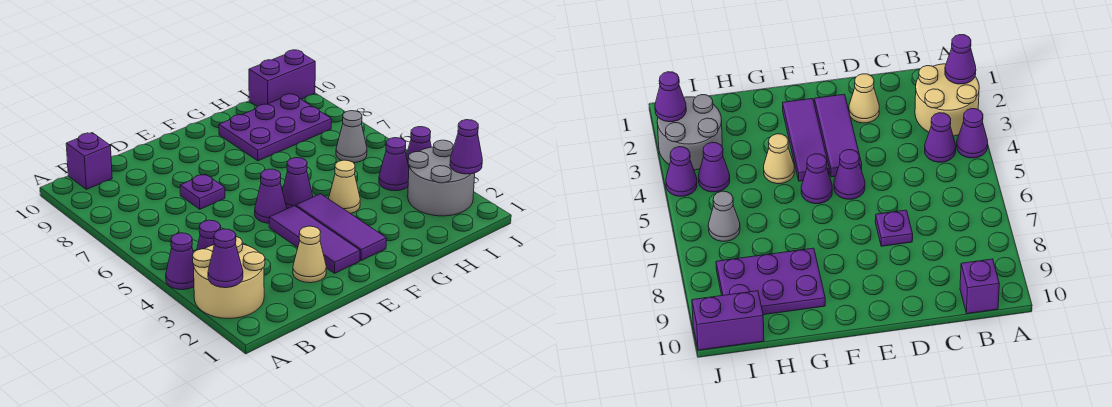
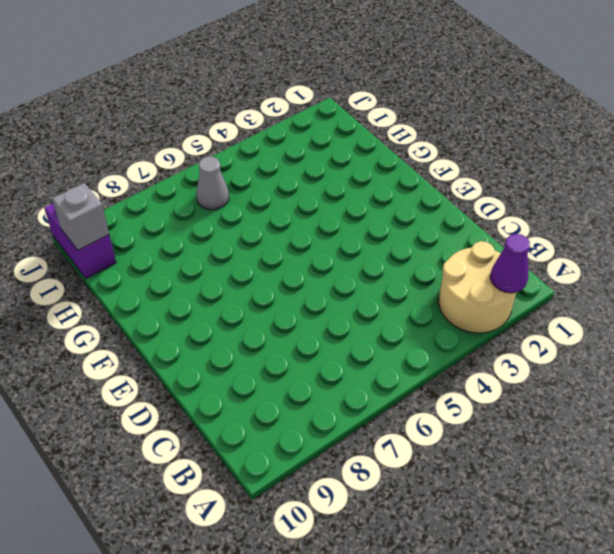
grey brick I10 level 2 -> none
none -> purple cone A4 level 1
none -> purple cone B4 level 1
none -> purple brick B10 level 1

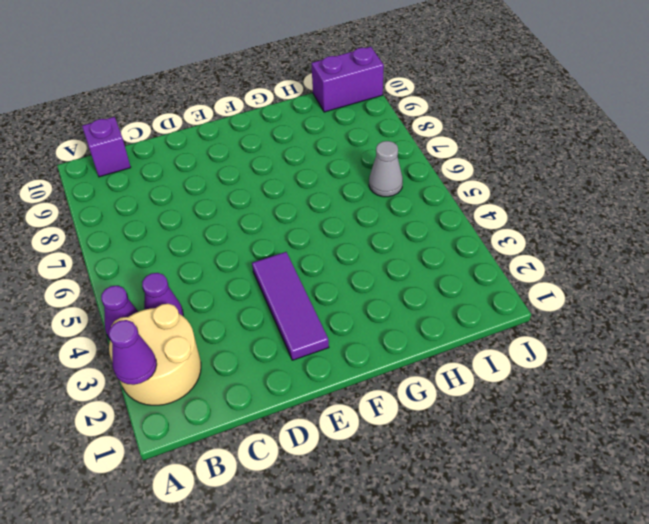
none -> tan cone D2 level 1
none -> purple plate D7 level 1
none -> purple cone E5 level 1

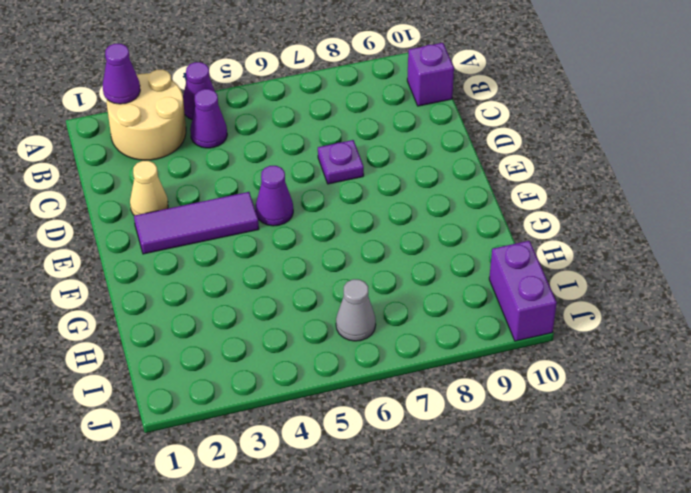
none -> purple tile F2:F4 level 1
none -> purple cone F5 level 1
none -> tan cone G4 level 1

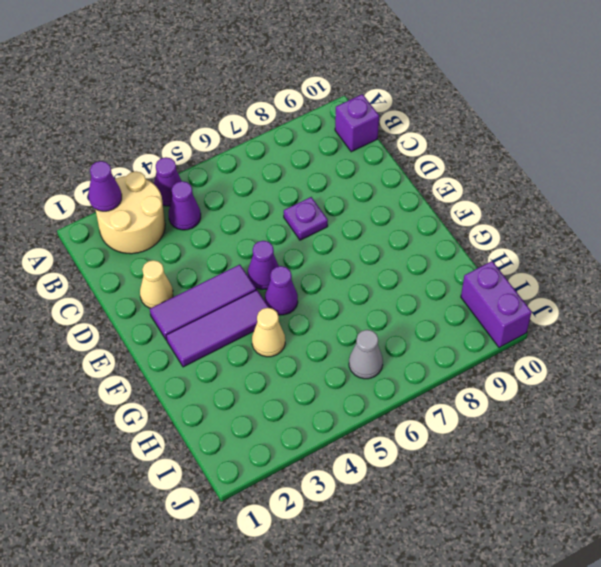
none -> purple plate G8:I9 level 1
none -> grey round brick I2:J3 level 1
none -> purple cone I4 level 1

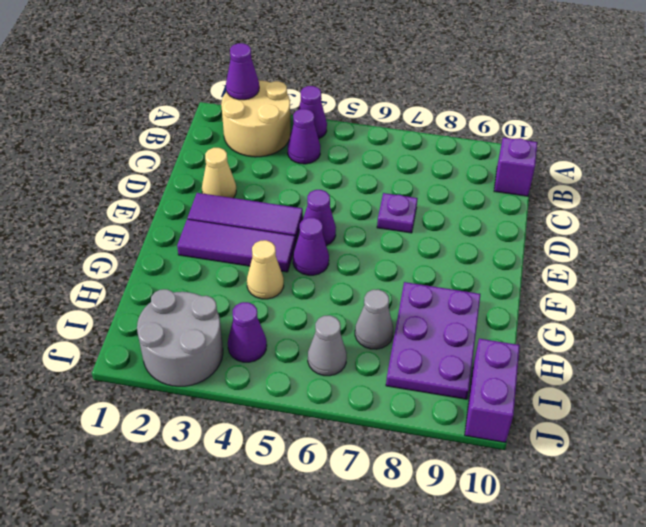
grey cone H7 level 1 -> none
none -> purple cone J4 level 1
none -> purple cone J2 level 2

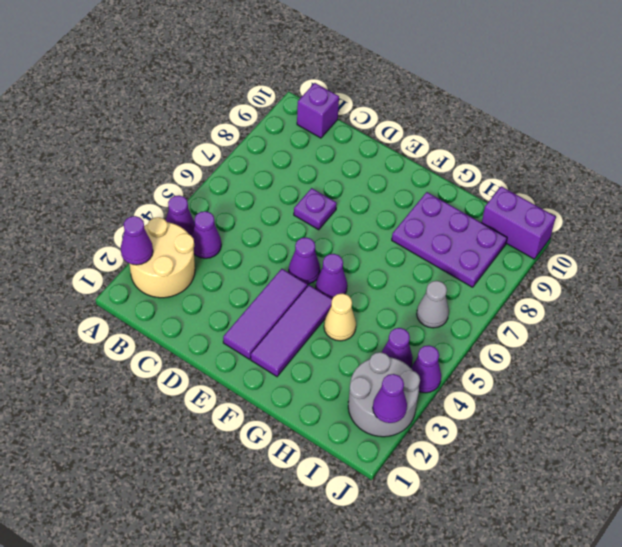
none -> tan cone D2 level 1

